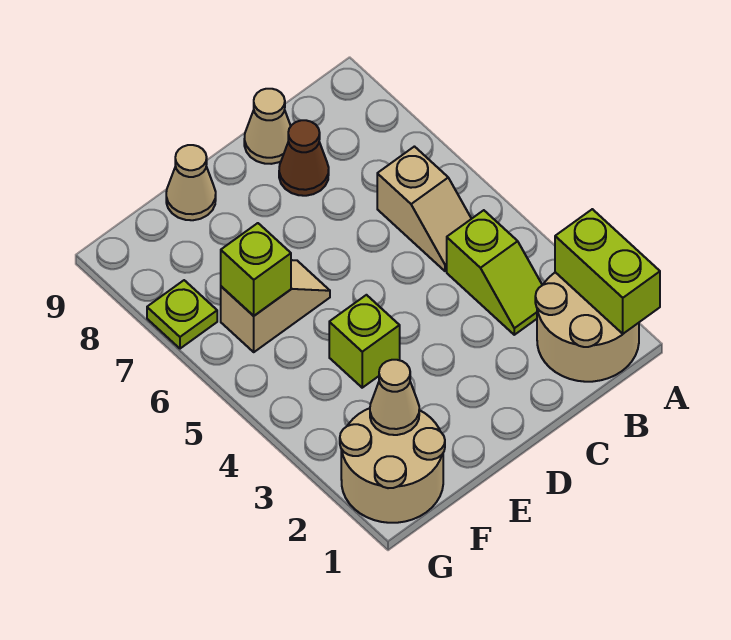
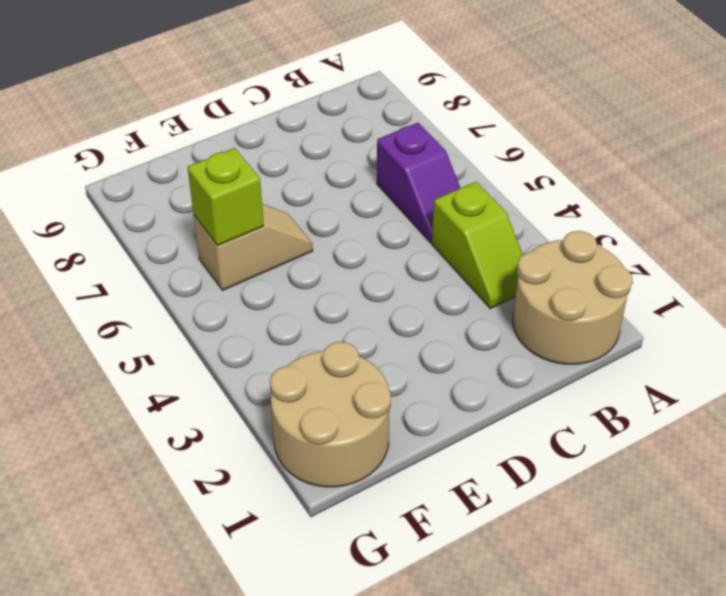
purple slope B5:B6 level 1 top 6 -> tan slope B5:B6 level 1 top 6
none -> brown cone C8 level 1
none -> tan cone C9 level 1
none -> lime brick E4 level 1

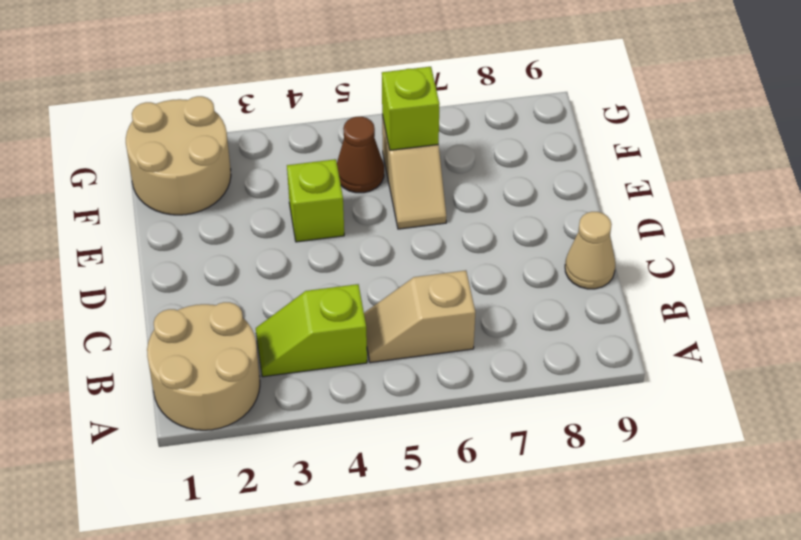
brown cone F5 level 1 -> brown cone C8 level 1
none -> tan cone E9 level 1
none -> lime plate G7 level 1
none -> lime brick A1:A2 level 2

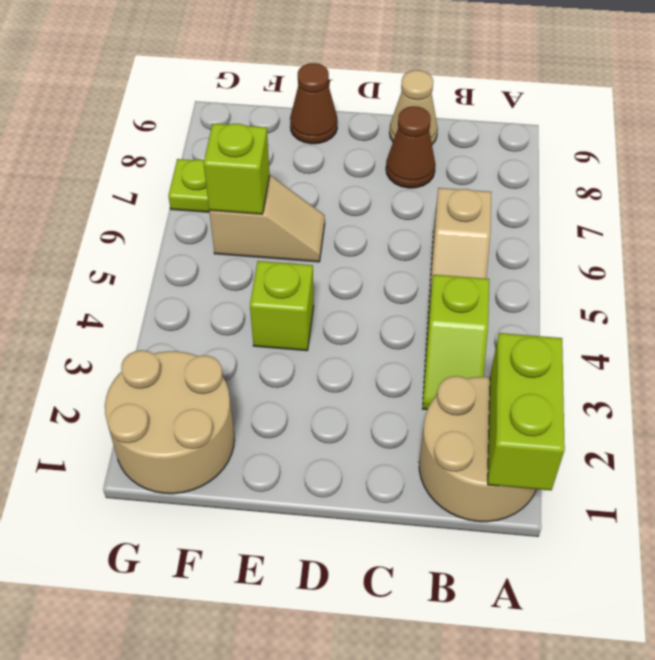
brown cone E9 level 1 -> tan cone E9 level 1
none -> tan cone F2 level 2

